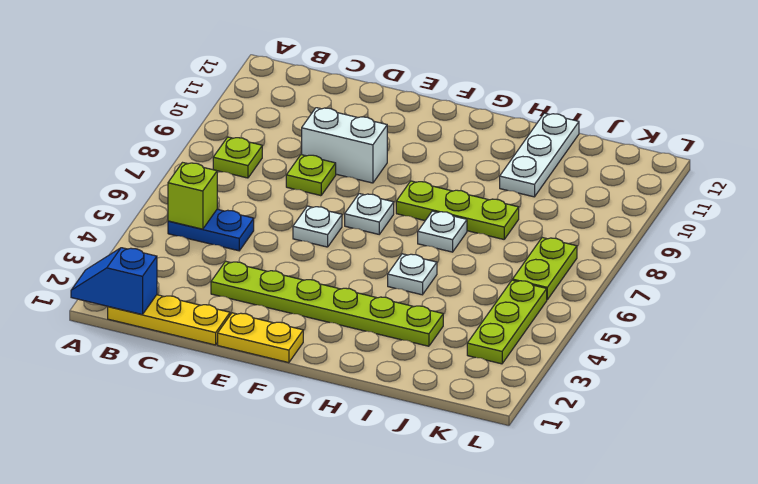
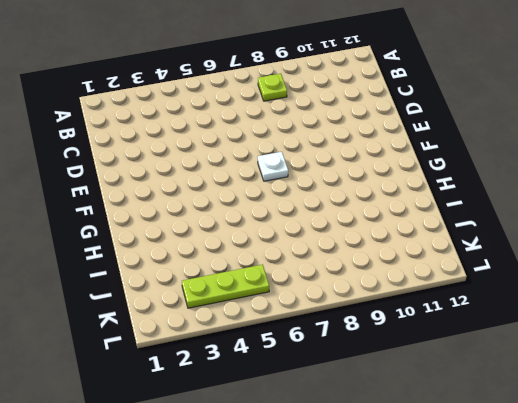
none -> yellow plate B1:D1 level 1
none -> blue plate B5:C5 level 1
none -> lime plate D3:I3 level 1

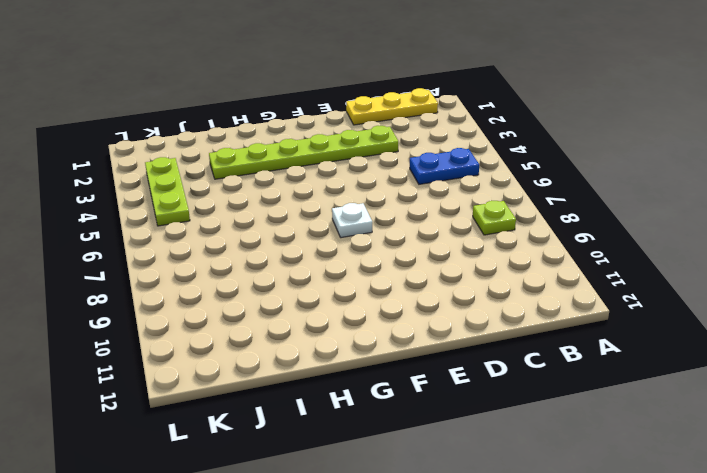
none -> lime plate D8 level 1
none -> white brick D9:E9 level 1
none -> yellow plate E1:F1 level 1

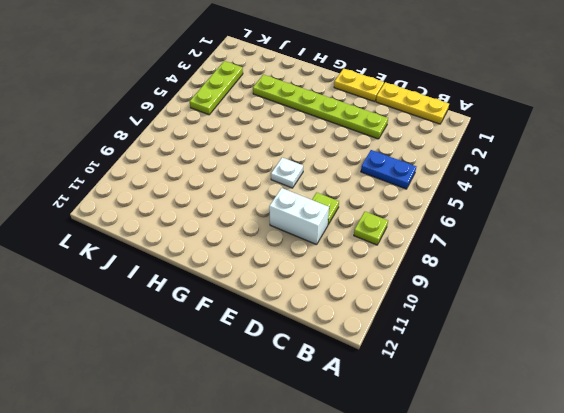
none -> white plate E6 level 1
none -> lime plate G8:I8 level 1
none -> white plate H5 level 1

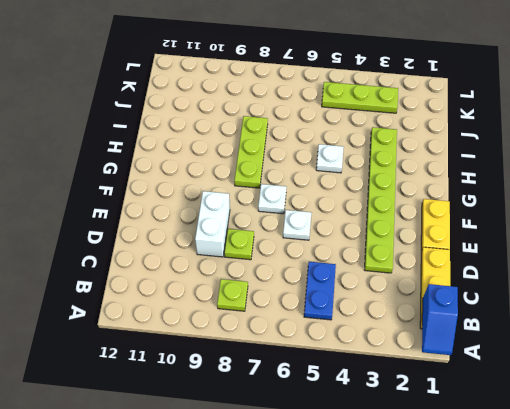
none -> white plate H7 level 1
none -> white plate I10:I12 level 1
none -> lime plate K6:K7 level 1

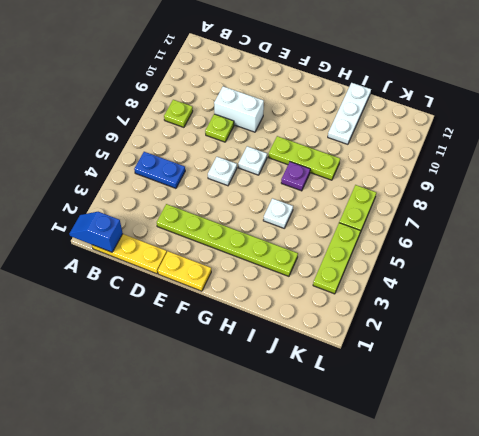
purple plate H7 level 1 -> white plate H7 level 1
none -> lime brick B5 level 2

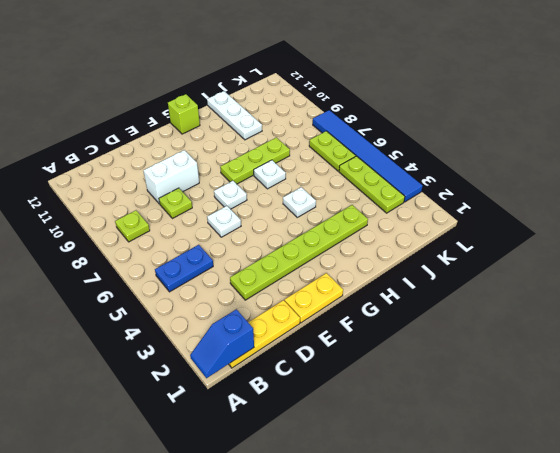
lime brick G12 level 1 -> lime brick B5 level 2
blue tile L3:L8 level 1 -> none

